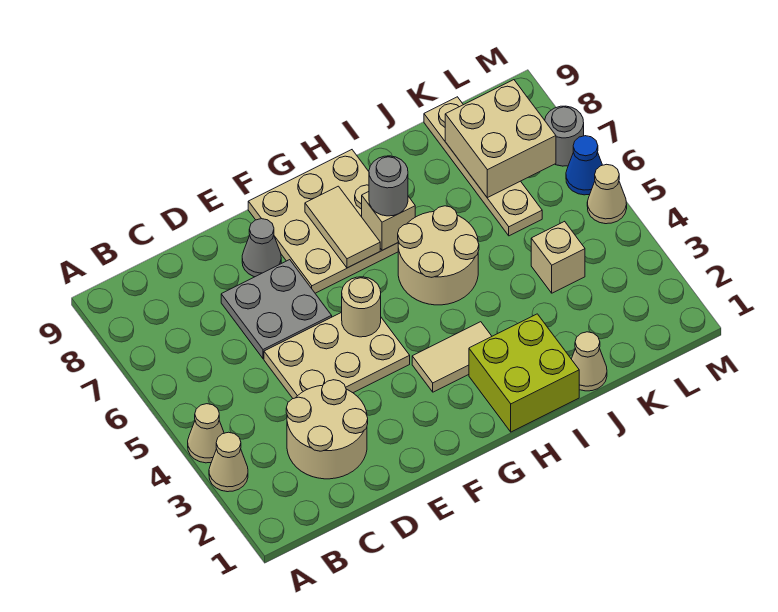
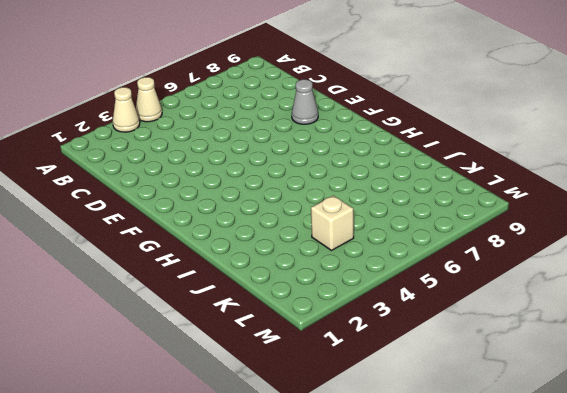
none -> tan round brick C2:D3 level 1
none -> tan plate D4:F5 level 1
none -> grey plate D6:E7 level 1

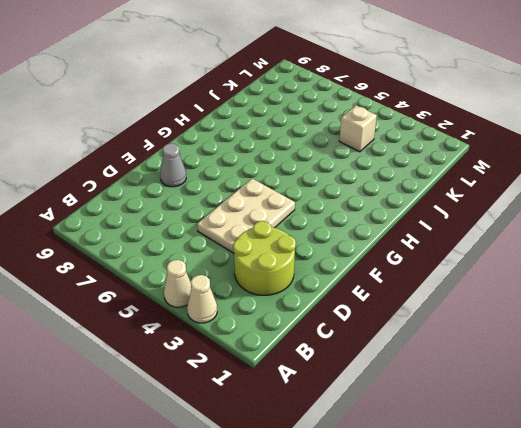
lime round brick C2:D3 level 1 -> tan round brick C2:D3 level 1
none -> grey plate D6:E7 level 1
none -> tan plate F7:H9 level 1
none -> tan tile G3:H3 level 1

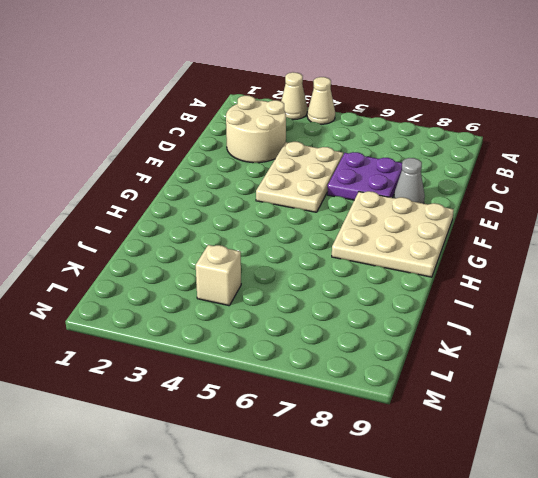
purple plate D6:E7 level 1 -> grey plate D6:E7 level 1
none -> tan tile G3:H3 level 1
none -> lime brick H1:I2 level 1
none -> tan round brick H5:I6 level 1

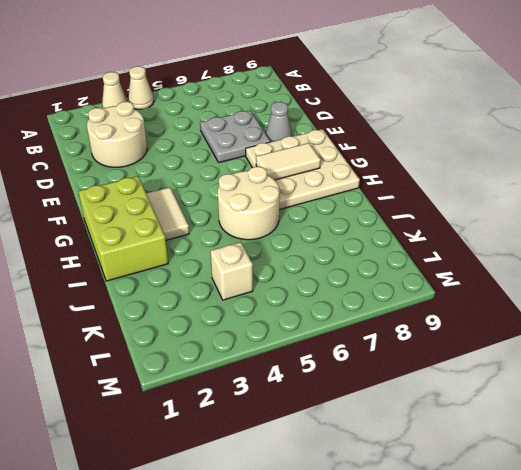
lime brick G1:I2 level 1 -> lime brick H1:I2 level 1
none -> tan plate D4:F5 level 1
none -> tan cone J1 level 1
none -> tan plate K6:K9 level 1

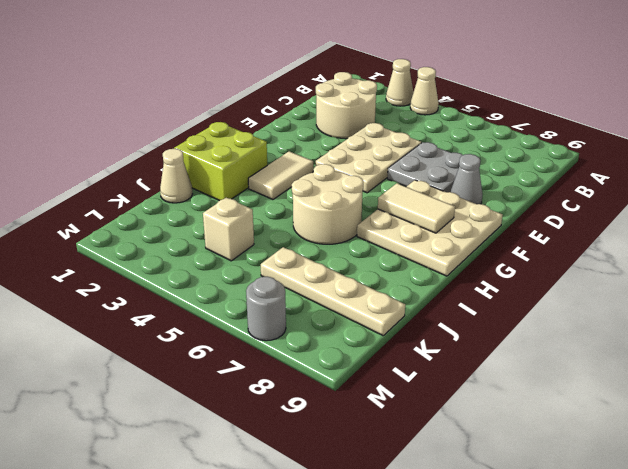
none -> tan cone M5 level 1
none -> blue cone M6 level 1
none -> tan round brick F5 level 2

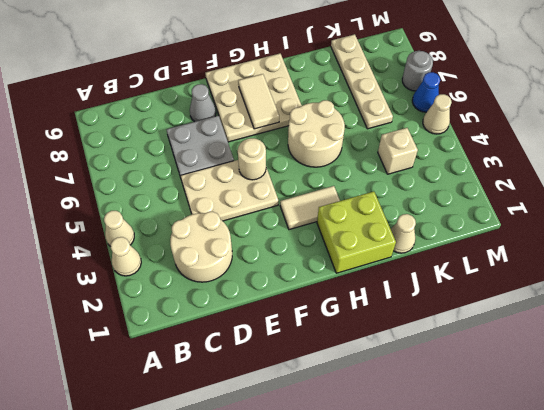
none -> tan brick H7 level 2
none -> tan brick K7:L8 level 2
none -> grey round brick H7 level 3

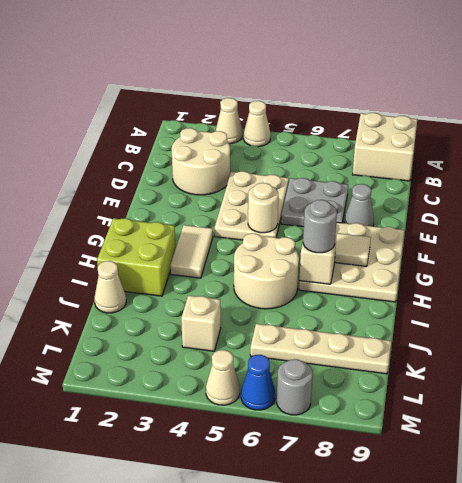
tan brick A8:B9 level 1 -> tan brick K7:L8 level 2

